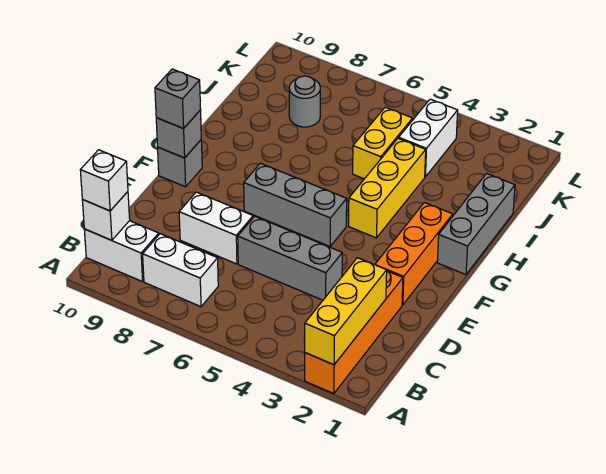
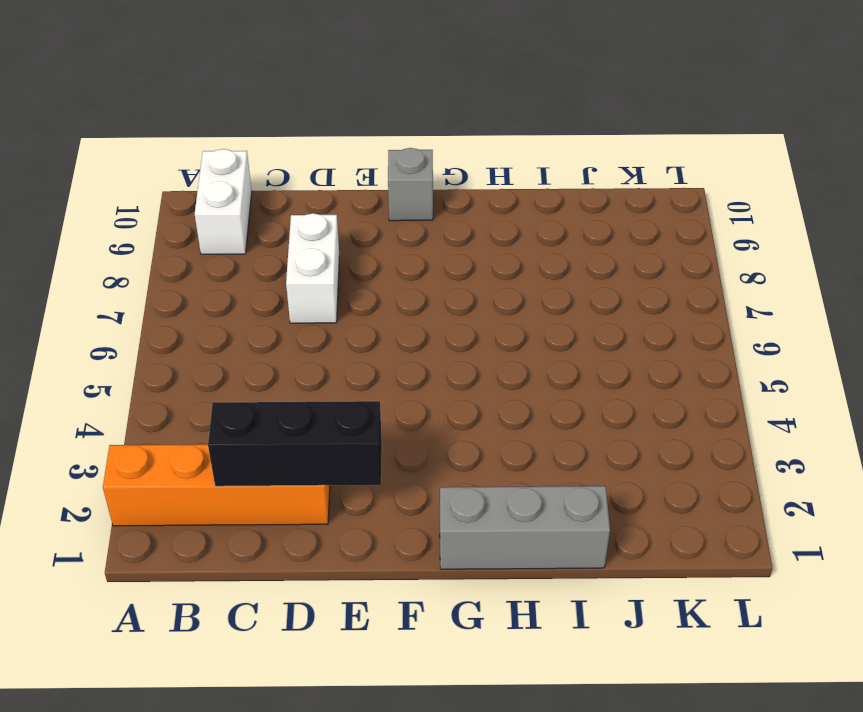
black brick C2:E2 level 2 -> yellow brick A2:C2 level 2
none -> white brick B7:B8 level 1
none -> grey brick D4:D6 level 1
none -> orange brick E2:G2 level 1

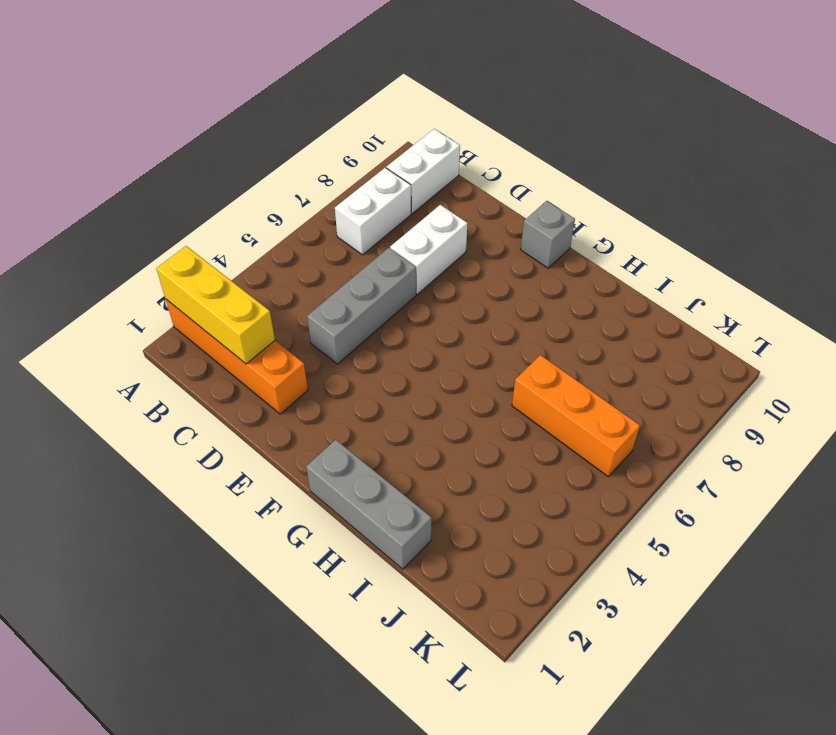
orange brick I6:K6 level 1 -> orange brick E2:G2 level 1
none -> grey brick F5:F7 level 1
none -> yellow brick G4:I4 level 1
none -> yellow brick I5:J5 level 1

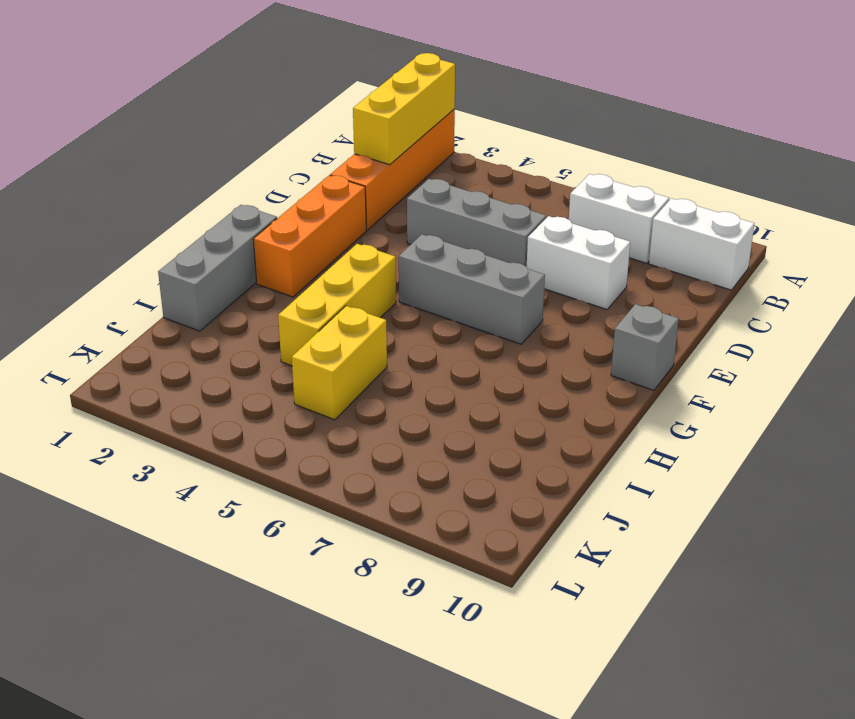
none -> white brick J4:K4 level 1
none -> grey round brick J8 level 1
none -> white brick B10 level 2

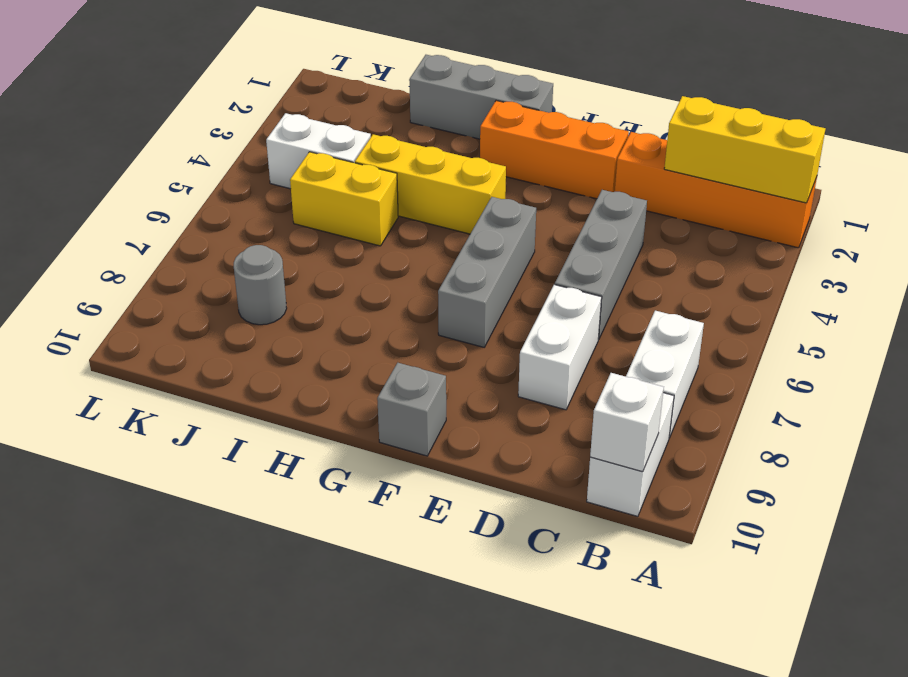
none -> grey brick F10 level 2
none -> white brick B10 level 3
none -> grey brick F10 level 3

